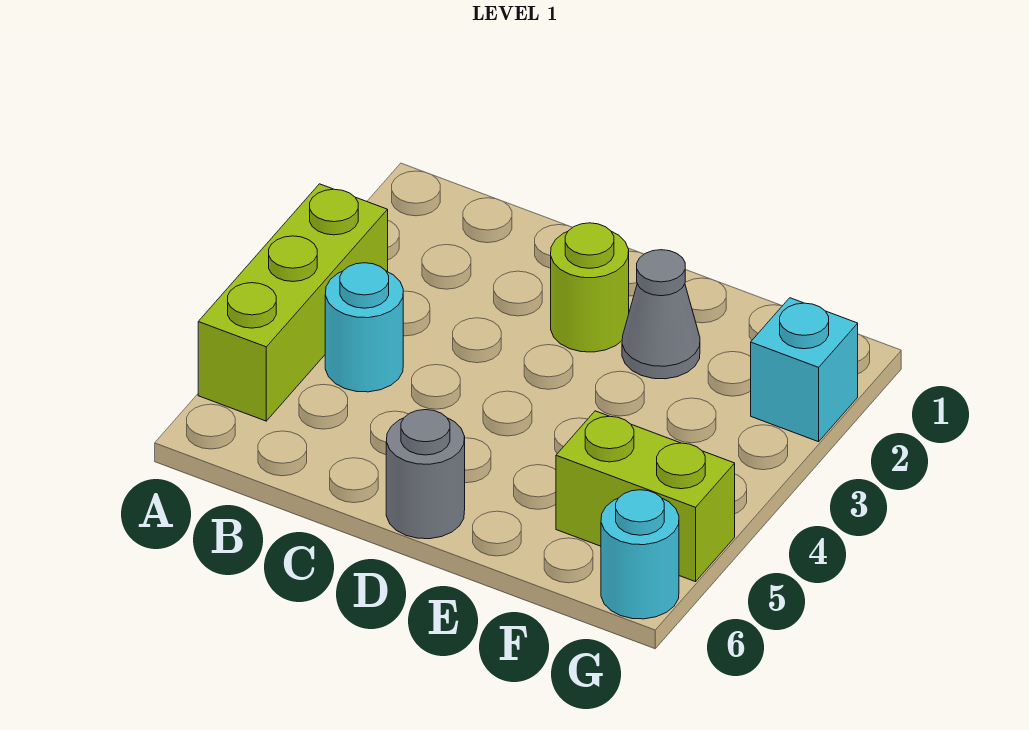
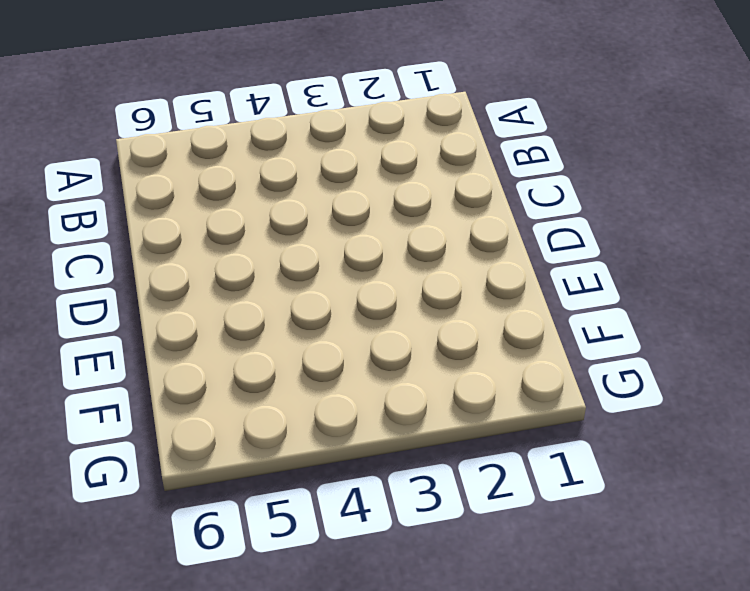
none -> lime brick A3:A5 level 1
none -> cyan round brick B4 level 1

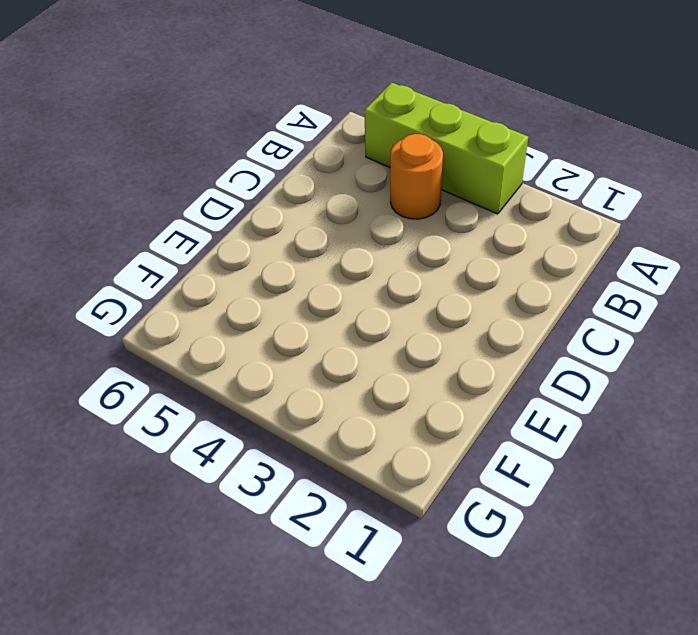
orange round brick B4 level 1 -> cyan round brick B4 level 1
none -> lime round brick D2 level 1
none -> grey round brick D6 level 1

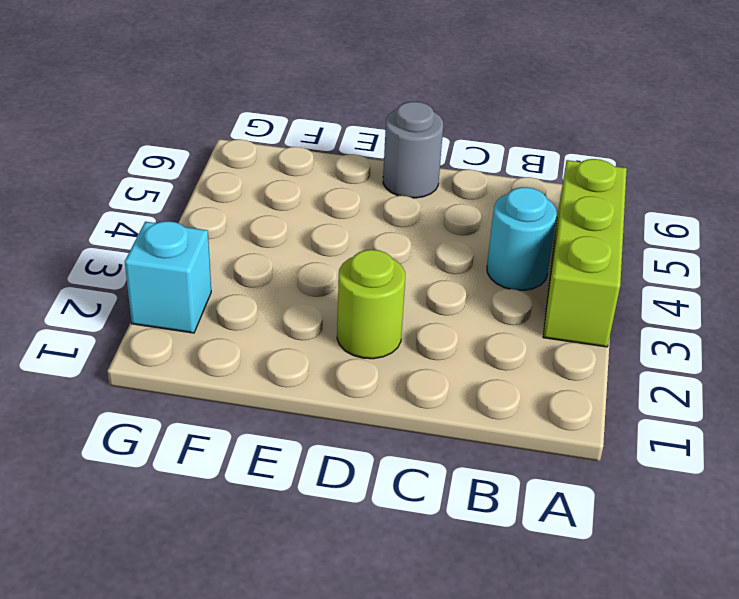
none -> grey cone E2 level 1
none -> lime brick F5:G5 level 1

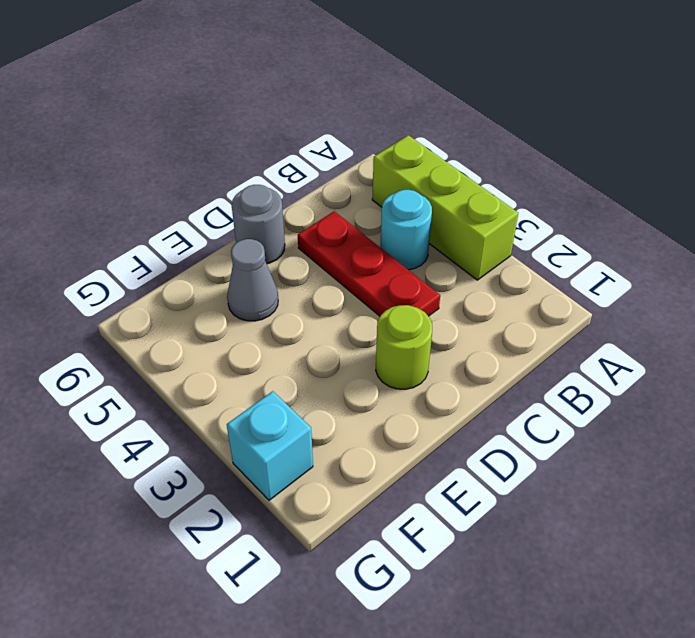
red plate C3:C5 level 1 -> none
grey cone E5 level 1 -> grey cone E2 level 1
none -> lime brick F5:G5 level 1
none -> cyan round brick G6 level 1

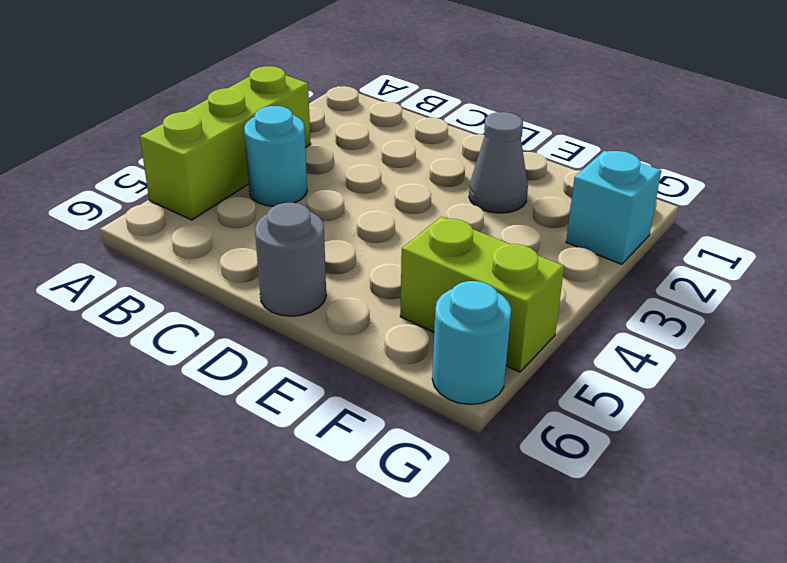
none -> lime round brick D2 level 1

